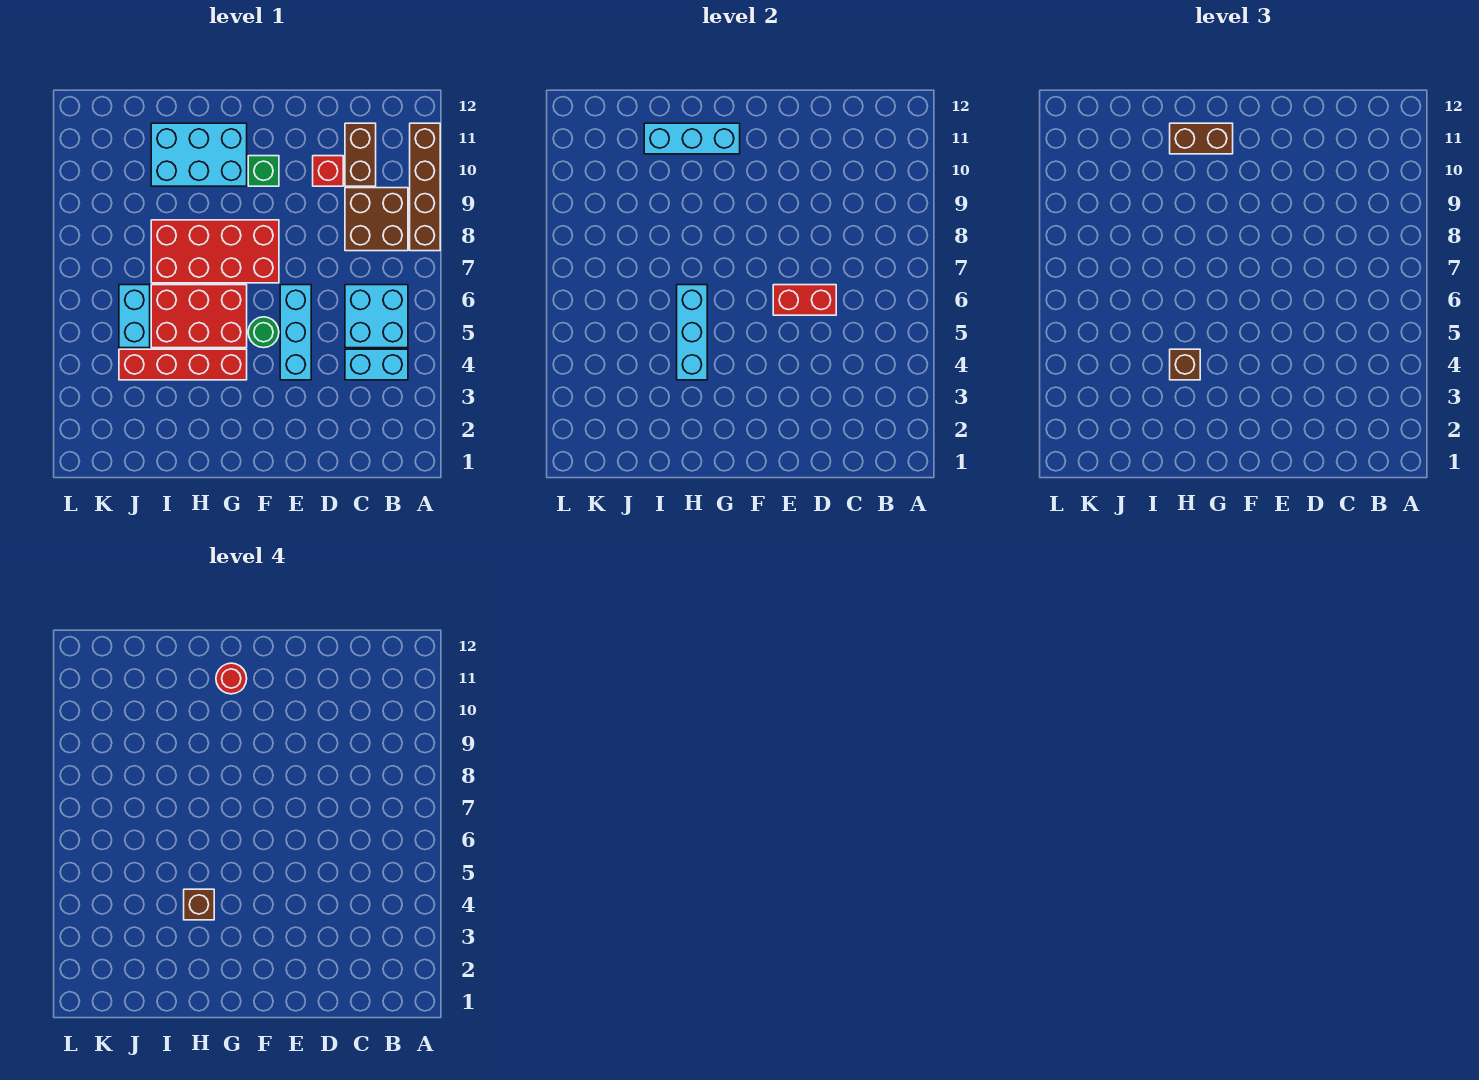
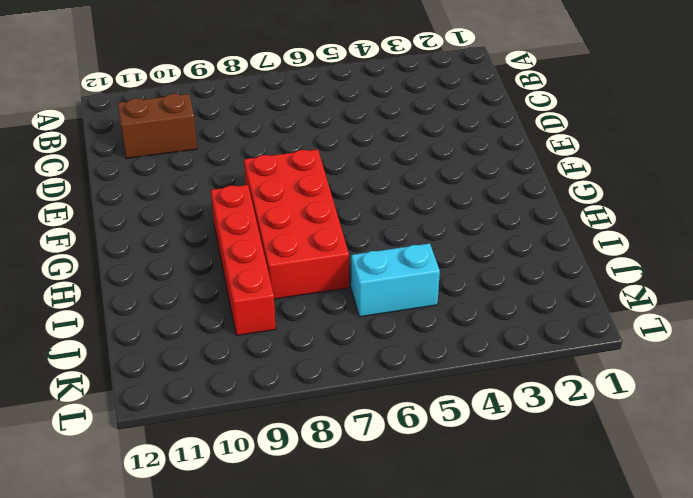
red brick G9:J9 level 1 -> red brick G4:J4 level 1
none -> brown brick A8:A11 level 1
none -> cyan brick B4:C4 level 1
none -> cyan brick B5:C6 level 1

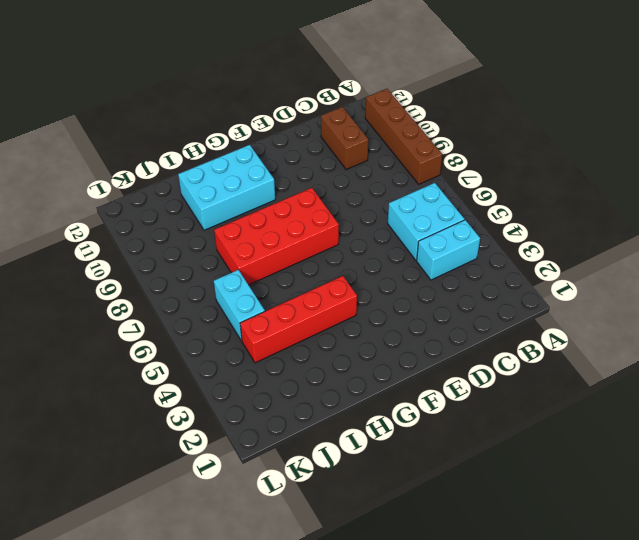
none -> brown brick B8:C9 level 1
none -> red brick D10 level 1
none -> cyan brick E4:E6 level 1

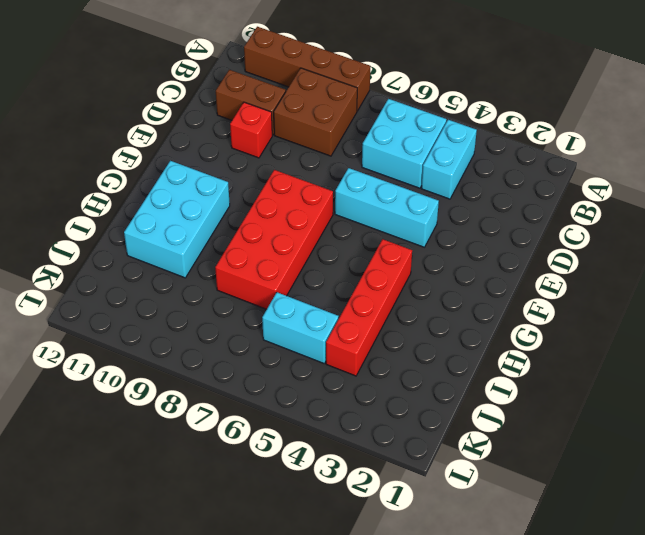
none -> green round brick F5 level 1
none -> green brick F10 level 1
none -> red brick G5:I6 level 1

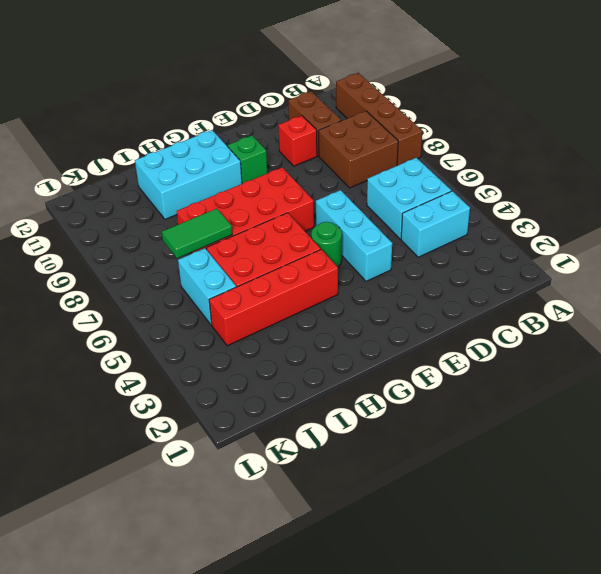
green tile I7:J7 level 2 -> none
none -> red brick D6:E6 level 2
none -> cyan brick G11:I11 level 2
none -> cyan brick H4:H6 level 2

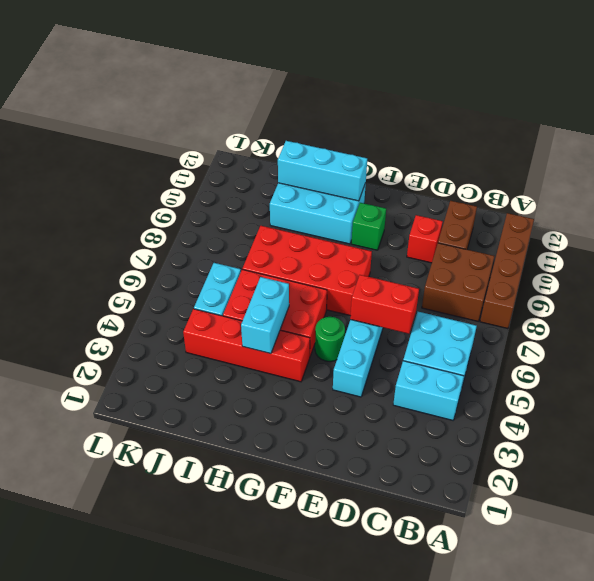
cyan brick H4:H5 level 2 -> cyan brick H4:H6 level 2
none -> brown brick G11:H11 level 3
none -> brown brick H4 level 3
none -> red round brick G11 level 4

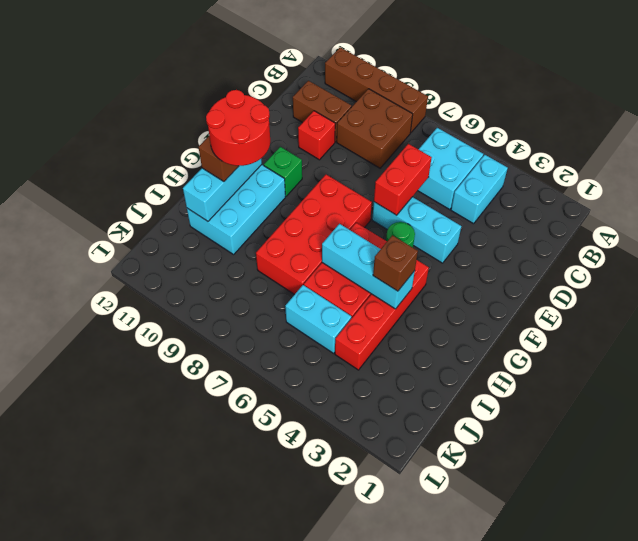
red round brick G10:H11 level 4 -> red round brick G11 level 4
none -> brown brick H4 level 4

